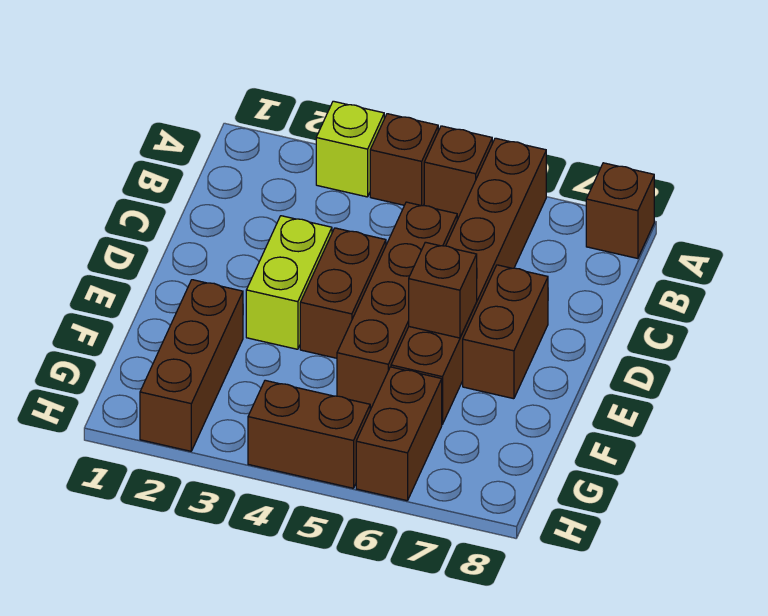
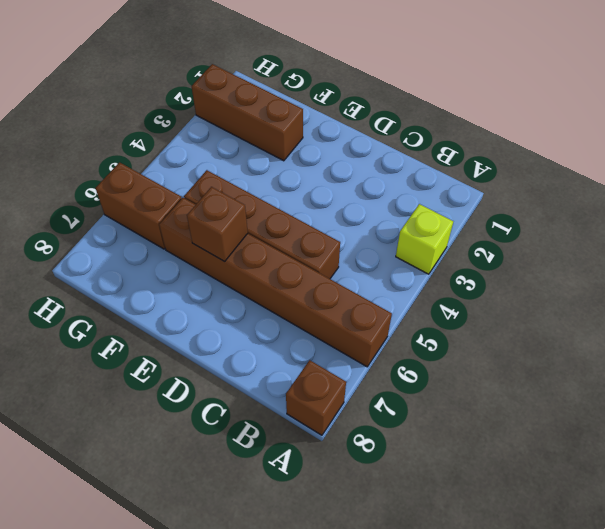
none -> brown brick A4 level 1
none -> brown brick A5 level 1
none -> lime brick D3:E3 level 1

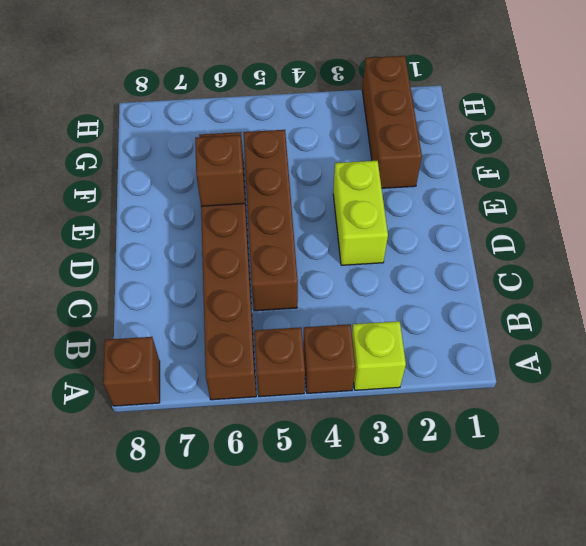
none -> brown brick D4:E4 level 1
none -> brown brick D7:E7 level 1
none -> brown brick G6:H6 level 1

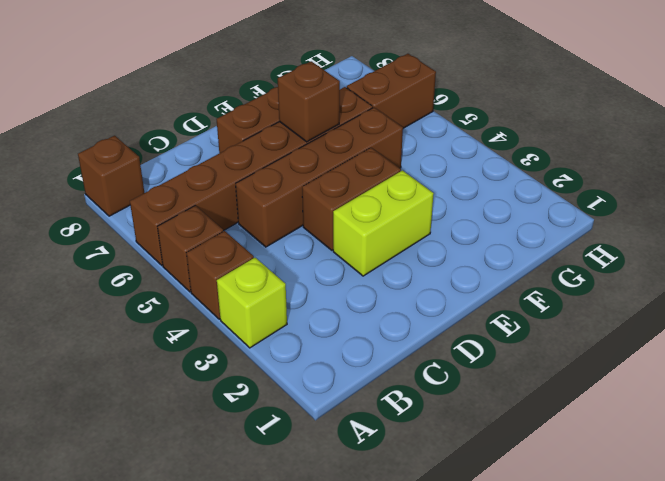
none -> brown brick F2:H2 level 1
none -> brown brick H4:H5 level 1

